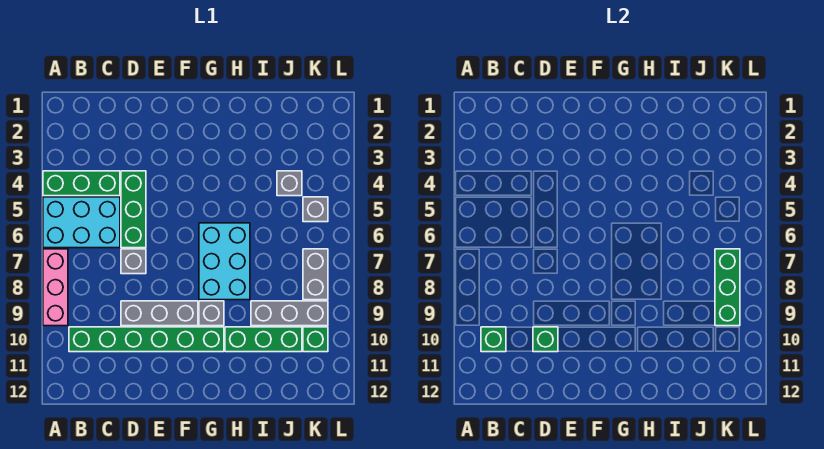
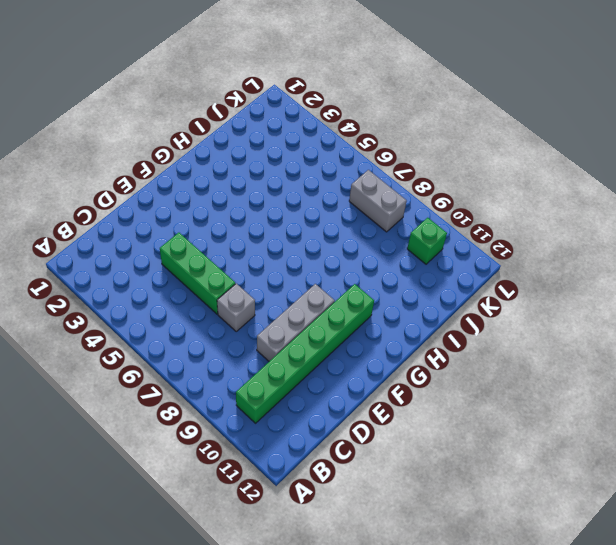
none -> green brick A4:C4 level 1
none -> cyan brick A5:C6 level 1
none -> pink brick A7:A9 level 1

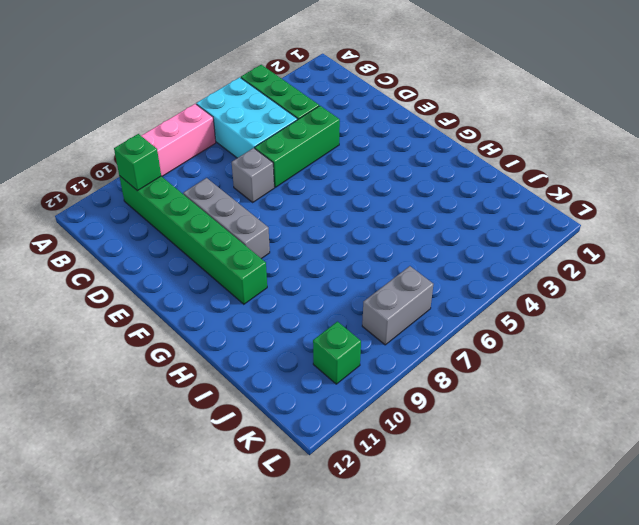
none -> cyan brick G6:H8 level 1
none -> grey brick G9 level 1
none -> green brick H10:J10 level 1

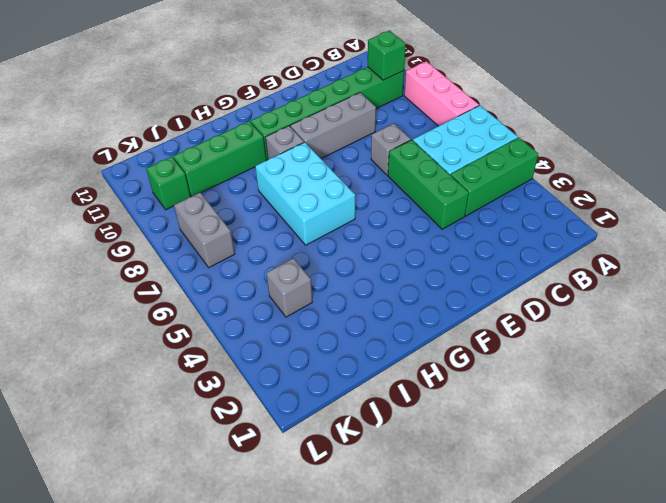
none -> grey brick I9:K9 level 1
none -> grey brick K5 level 1
none -> green brick D10 level 2

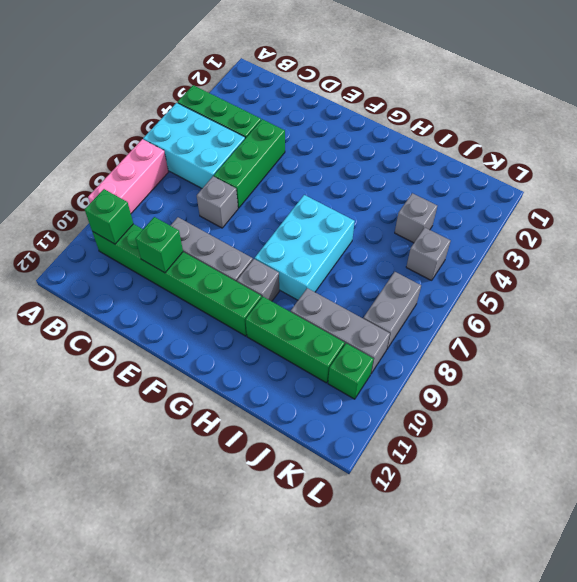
none -> green brick K7:K9 level 2

